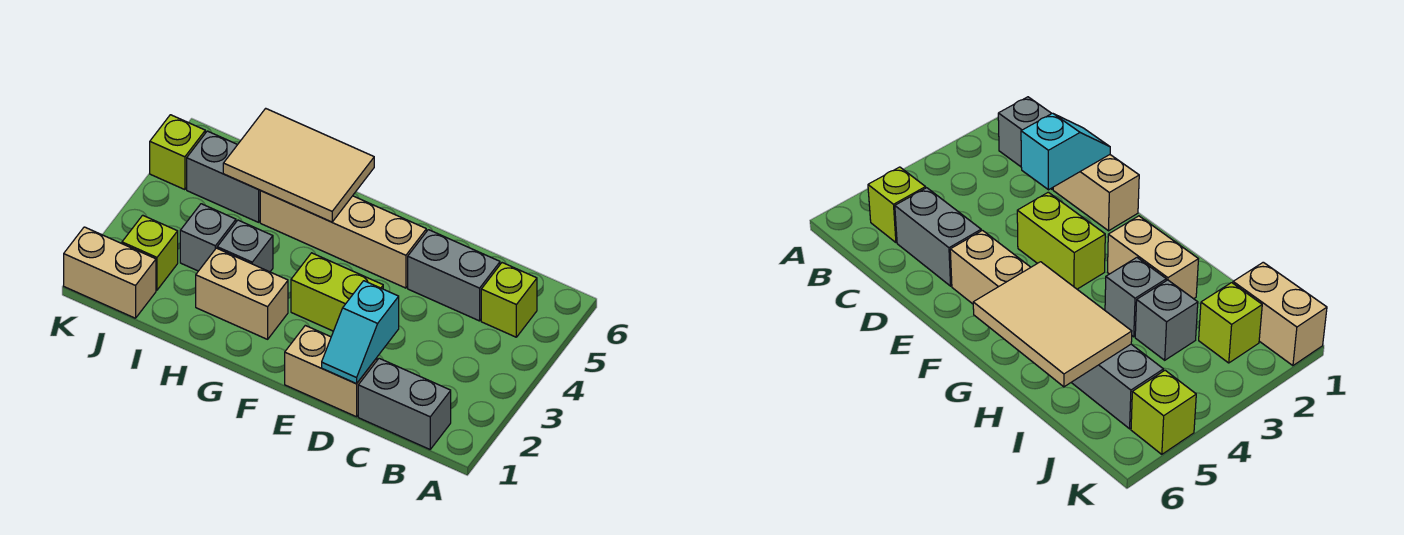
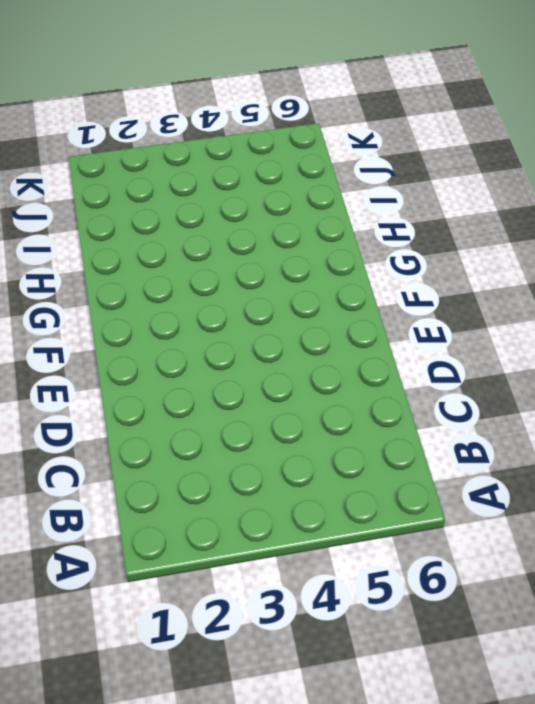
none -> grey brick B1:C1 level 1
none -> lime brick B5 level 1
none -> grey brick C5:D5 level 1

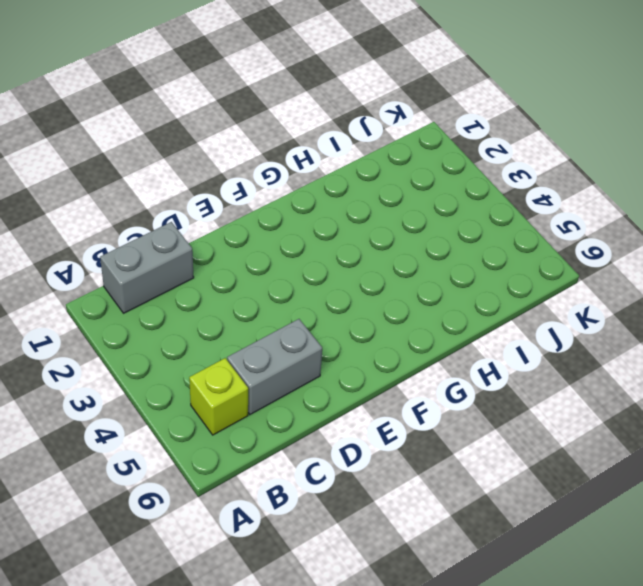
none -> tan brick D1:E1 level 1
none -> lime brick E3:F3 level 1
none -> tan brick E5:H5 level 1

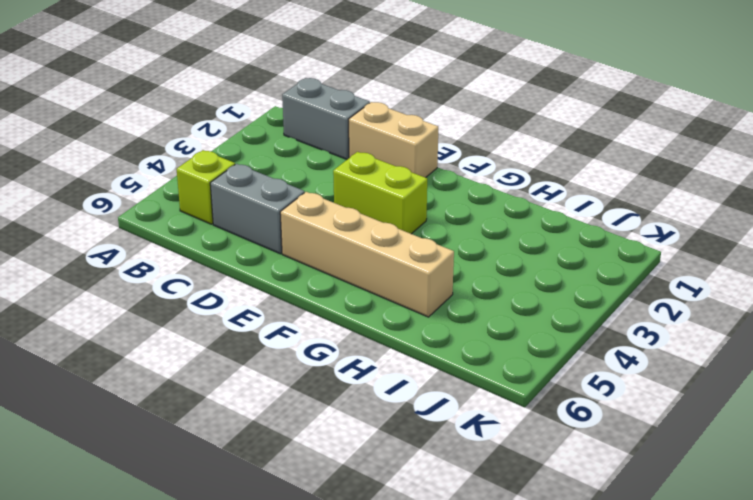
none -> tan brick G2:H2 level 1
none -> grey brick H3 level 1
none -> grey brick I3 level 1

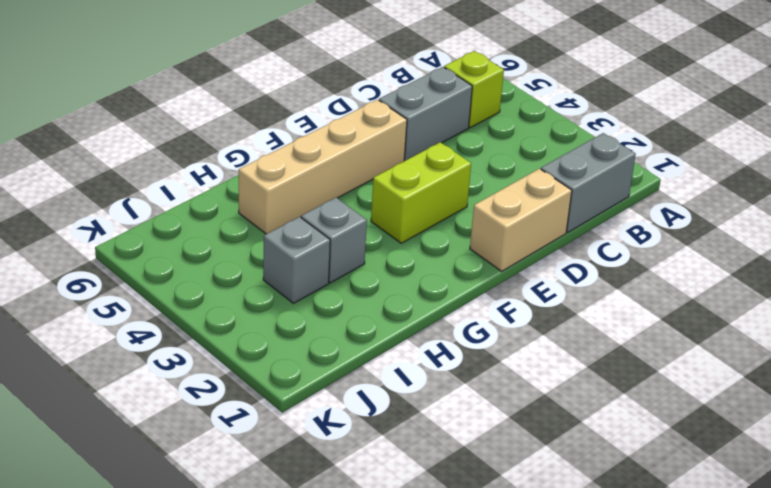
none -> tan brick G2:H2 level 1
none -> grey brick I5:J5 level 1
none -> tan brick J1:K1 level 1

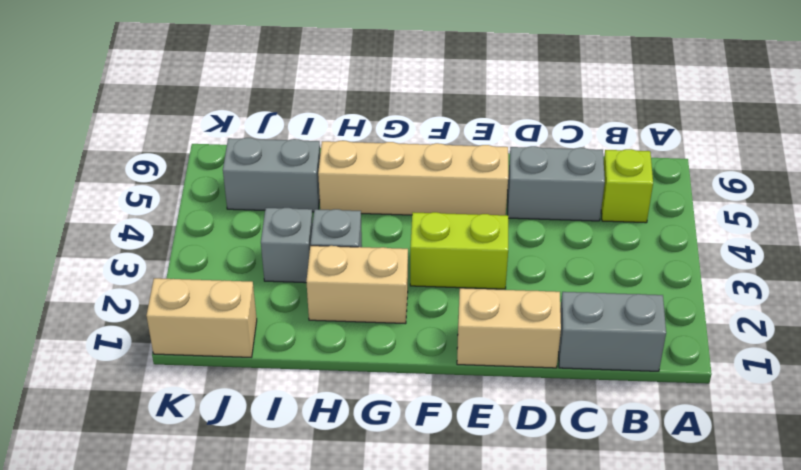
none -> lime brick J2 level 1
none -> lime brick K5 level 1
none -> cyan slope D1:D2 level 2 top 2

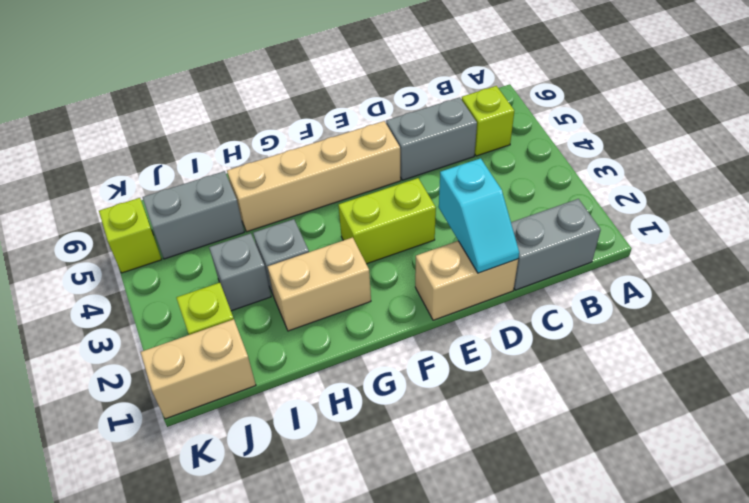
none -> tan tile G5:I6 level 2

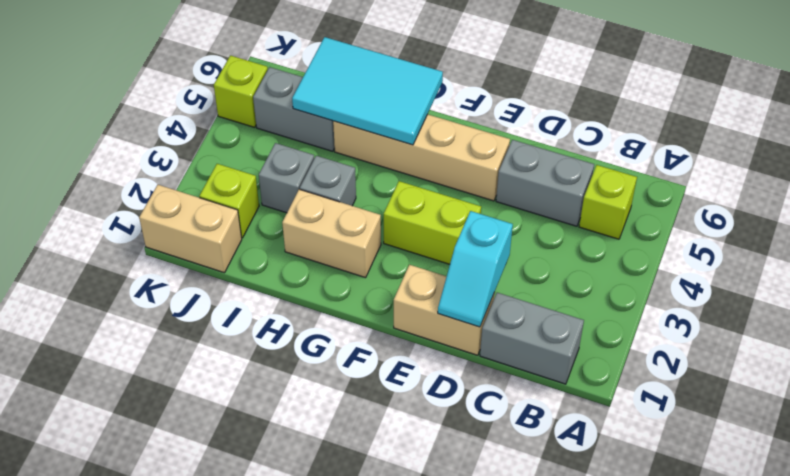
cyan tile G5:I6 level 2 -> tan tile G5:I6 level 2

